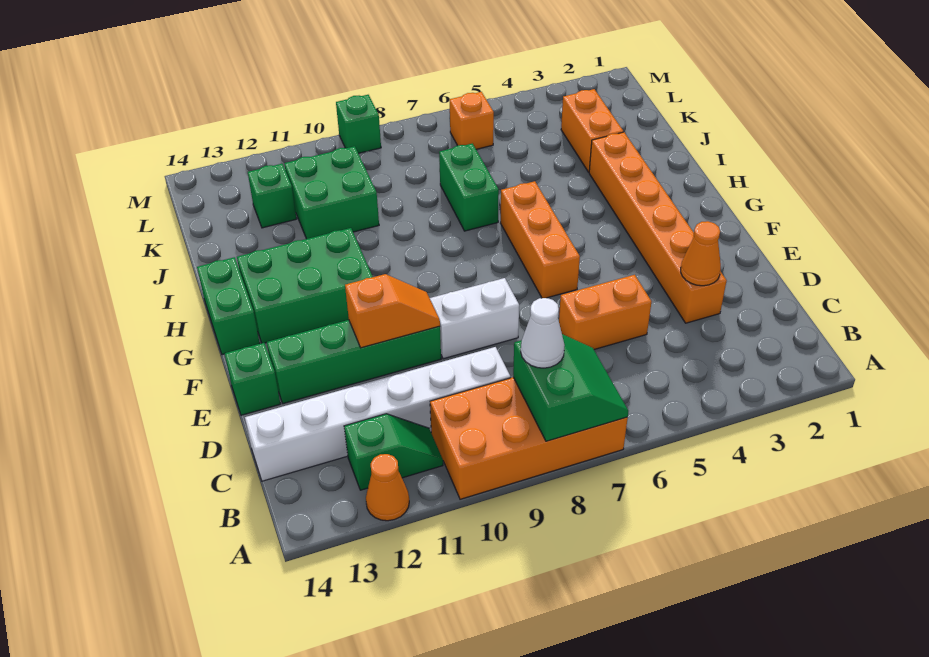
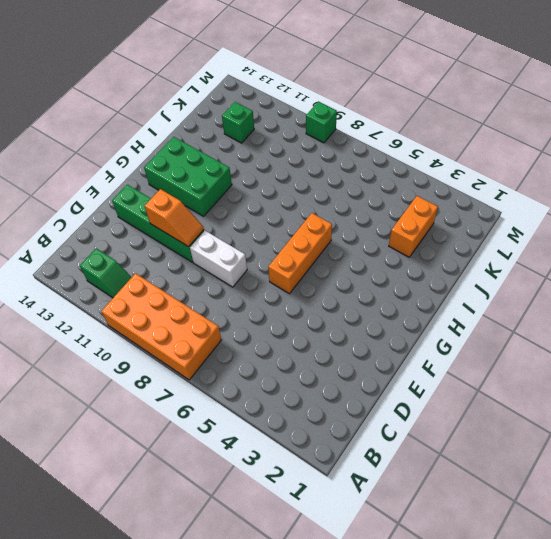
none -> orange cone A12 level 1
none -> white brick C9:C14 level 1
none -> orange brick D3:I3 level 1

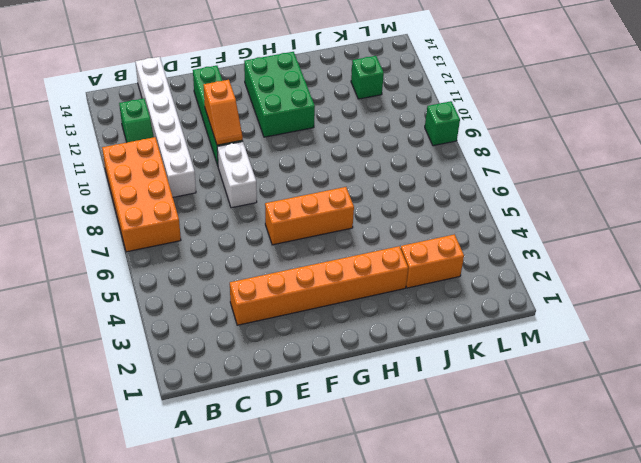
none -> orange cone A12 level 1
none -> orange brick D5:D6 level 1
none -> green brick E14 level 1

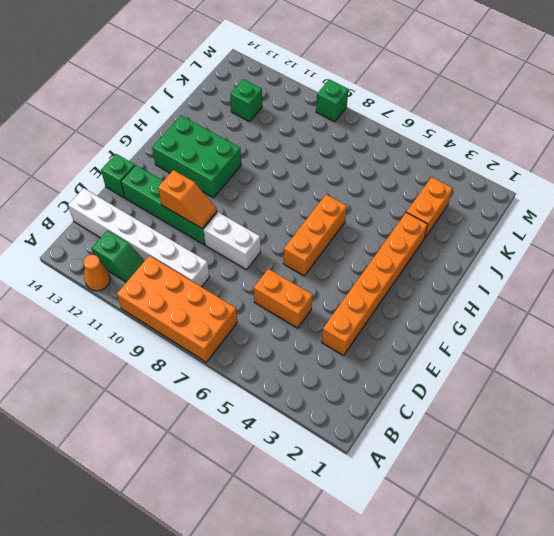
none -> green brick G14:H14 level 1
none -> green brick I7:J7 level 1
none -> green brick J10:K11 level 1

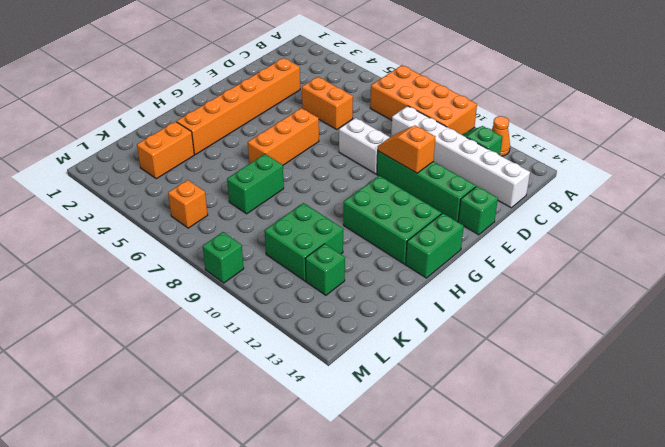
none -> green slope A7:B8 level 2 top 8
none -> orange cone D3 level 2
none -> white cone B8 level 3

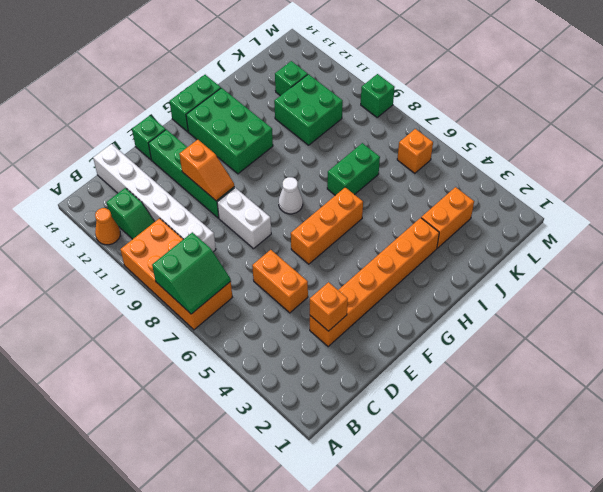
orange brick D3 level 2 -> orange cone D3 level 2
white cone G8 level 1 -> white cone B8 level 3

